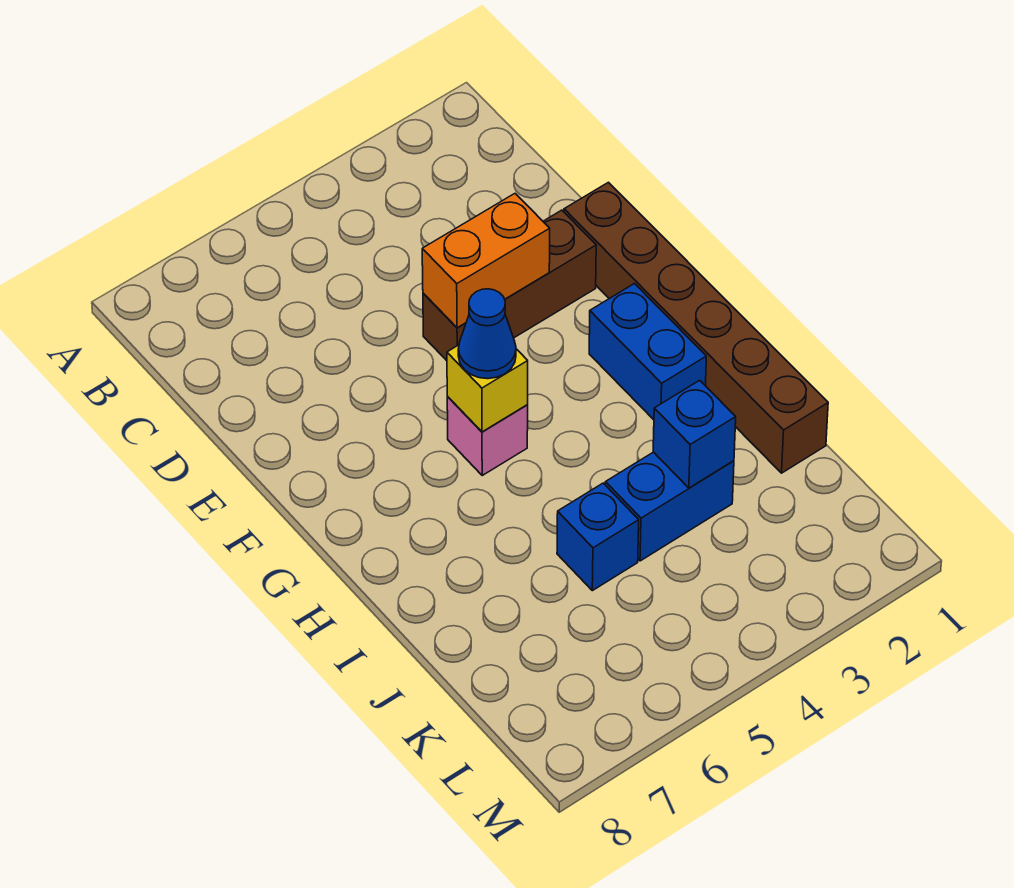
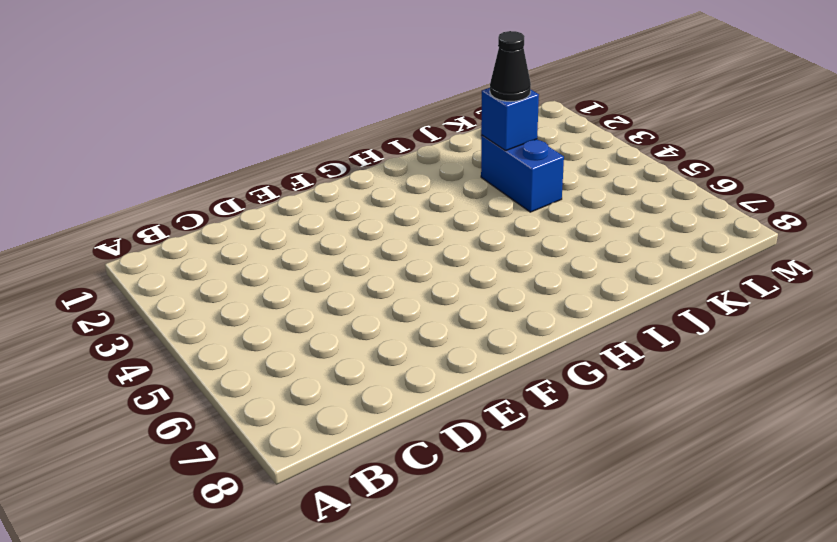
black cone J3 level 3 -> none
none -> brown brick E1:J1 level 1
none -> brown brick E2:E4 level 1

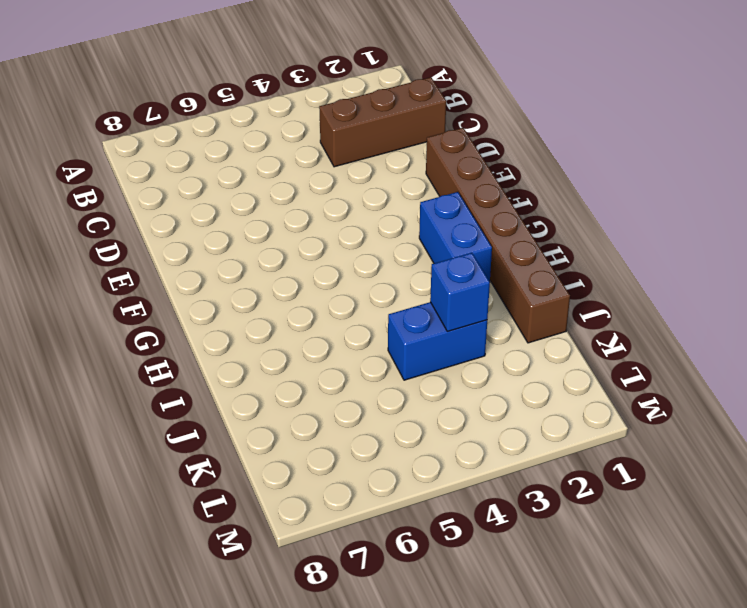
brown brick C1:C3 level 1 -> brown brick E2:E4 level 1
none -> pink brick G5 level 1
none -> blue brick J5 level 1

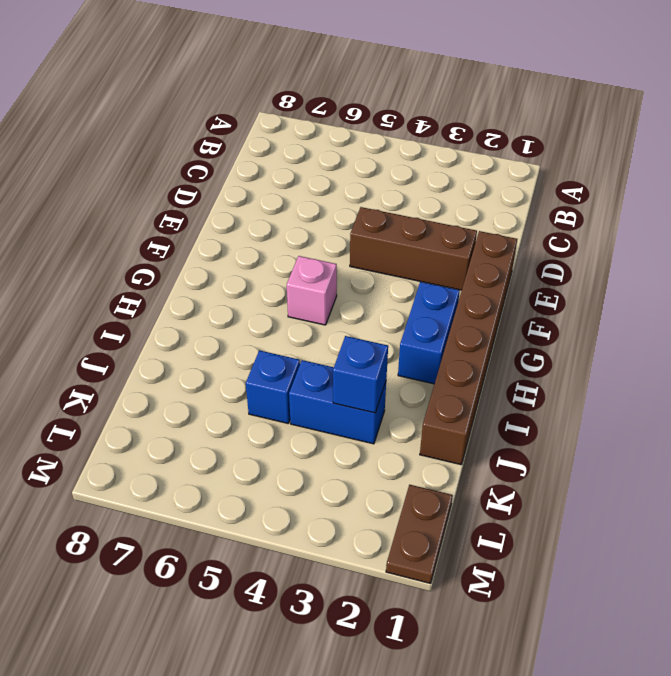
brown plate L1:M1 level 1 -> none
none -> orange brick E3:E4 level 2
none -> yellow brick G5 level 2

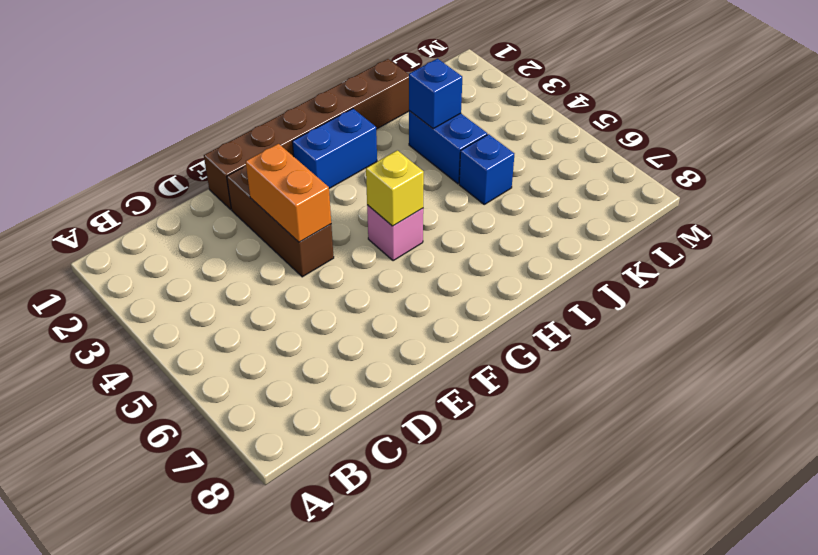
none -> blue cone G5 level 3

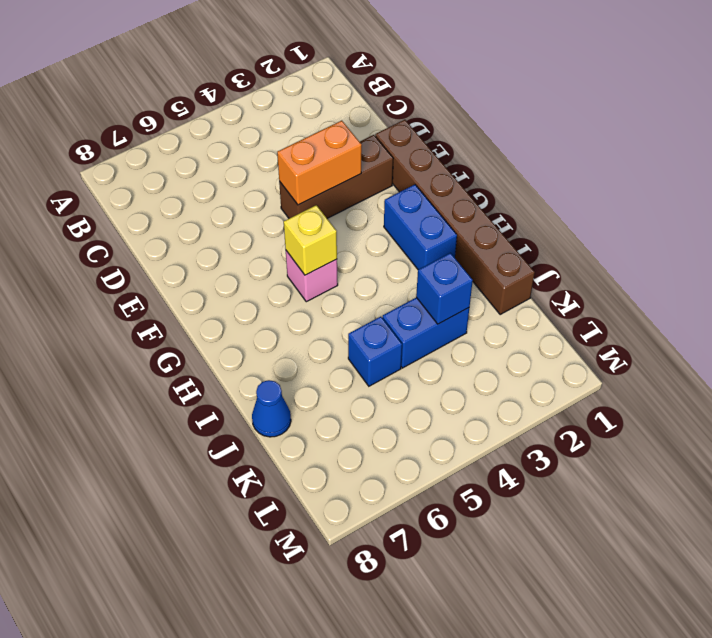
blue cone J8 level 1 -> blue cone G5 level 3

